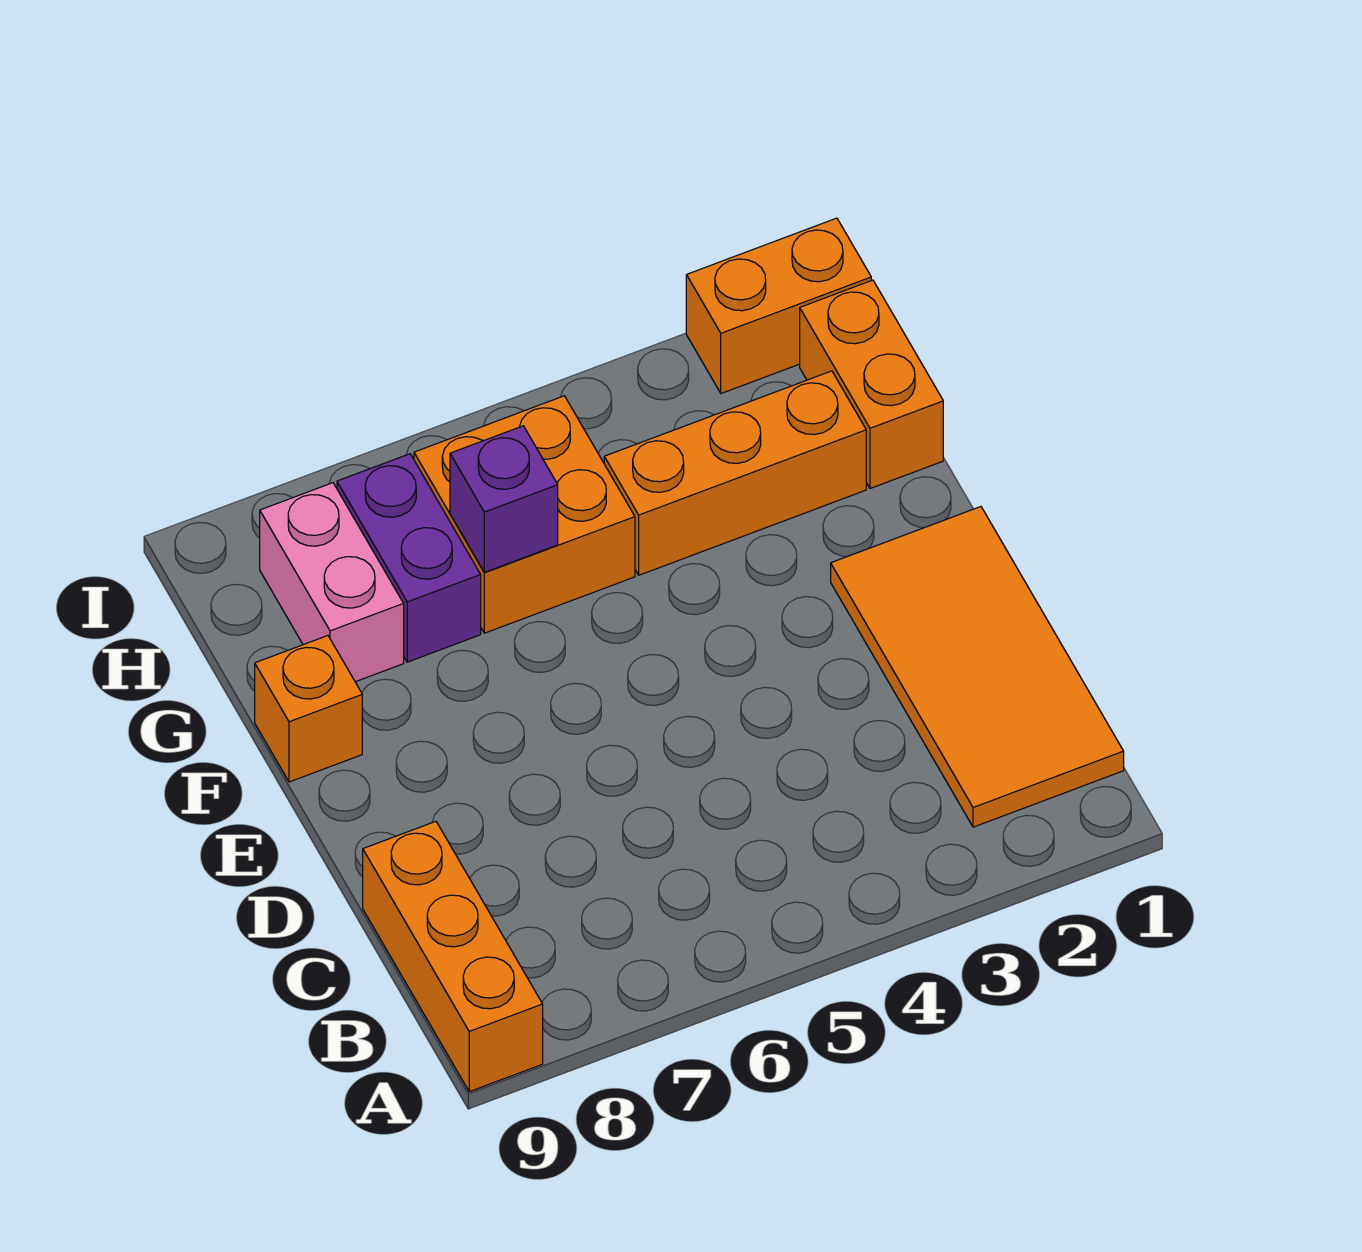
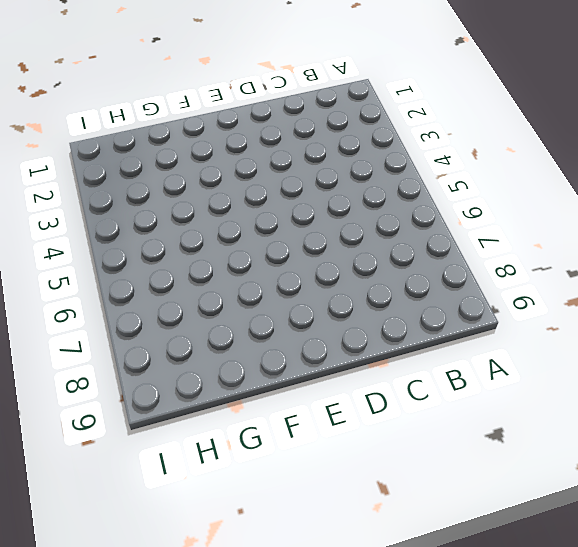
none -> orange brick A9:C9 level 1
none -> orange tile B1:E2 level 1

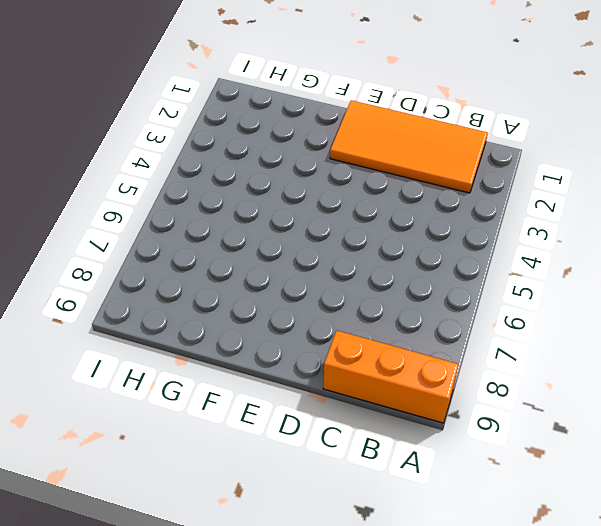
none -> orange brick F9 level 1
none -> orange brick G1:H1 level 1

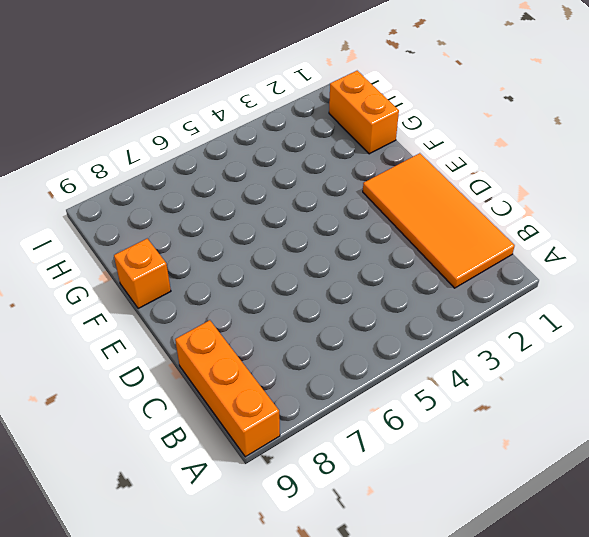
none -> orange brick G2:G4 level 1
none -> orange brick G5:H6 level 1

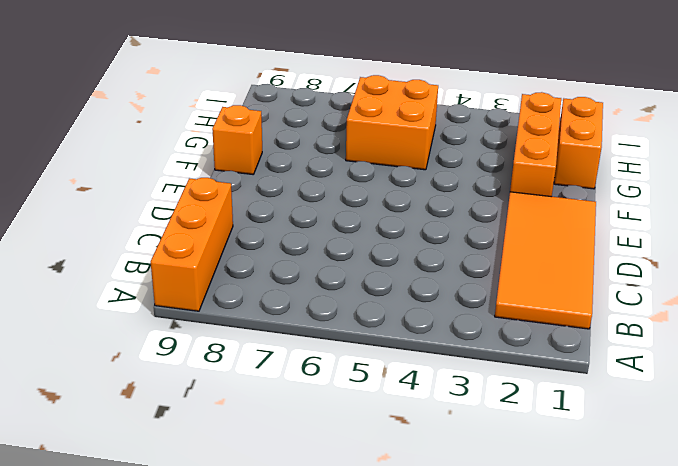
orange brick F2:H2 level 1 -> orange brick G2:G4 level 1
none -> purple brick G7:H7 level 1
none -> pink brick G8:H8 level 1

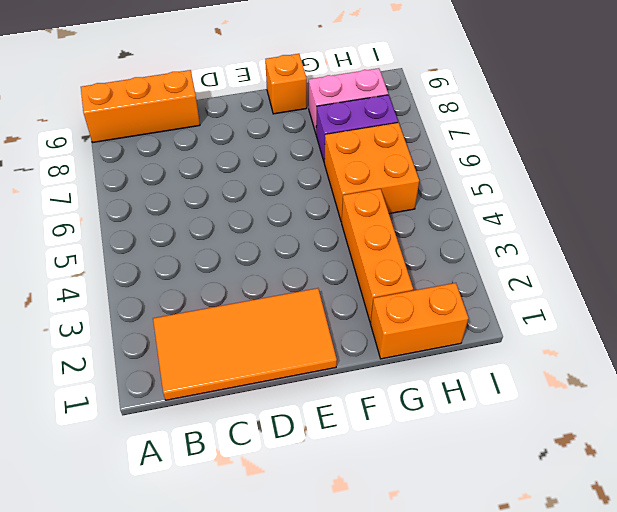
none -> orange brick I1:I2 level 1
none -> purple brick G6 level 2

